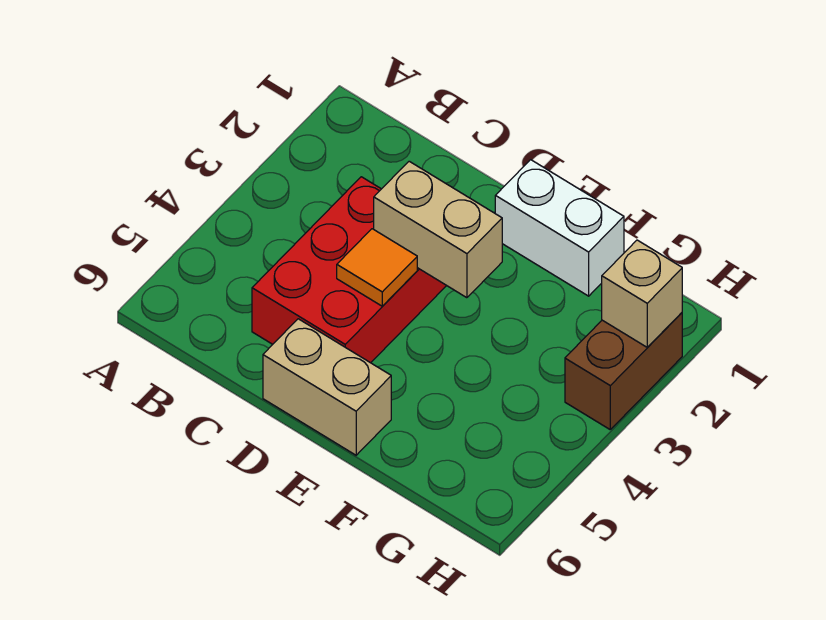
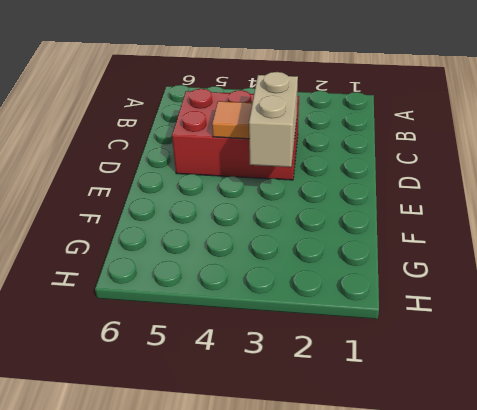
none -> tan brick D6:E6 level 1
none -> white brick E1:F1 level 1

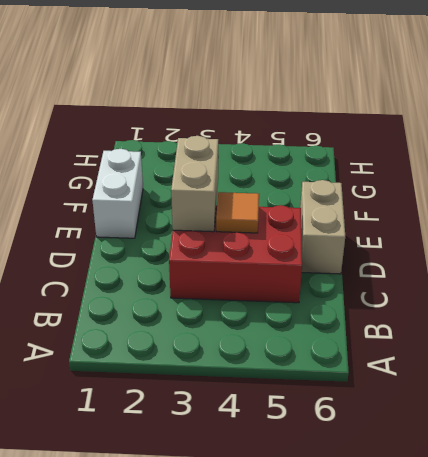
none -> brown brick H2:H3 level 1
none -> tan brick H2 level 2

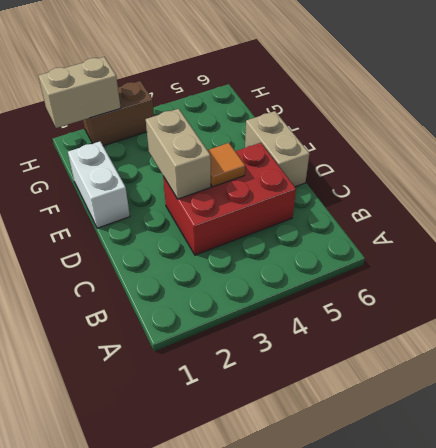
tan brick H1:H2 level 2 -> tan brick H2 level 2

